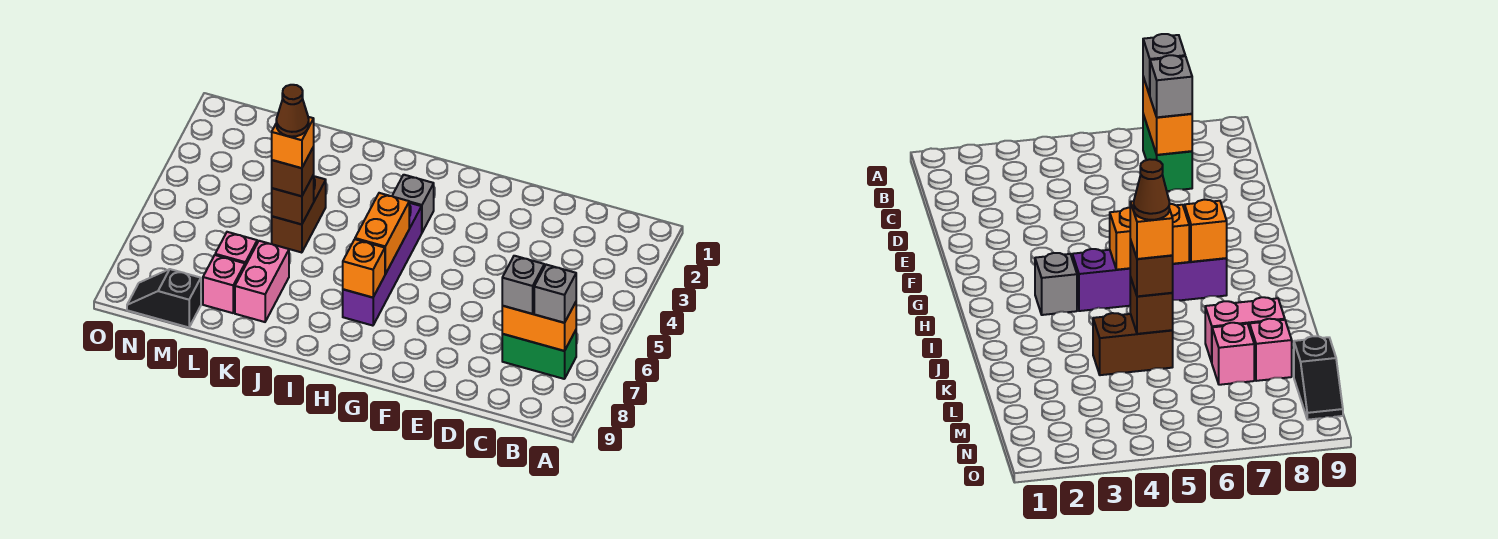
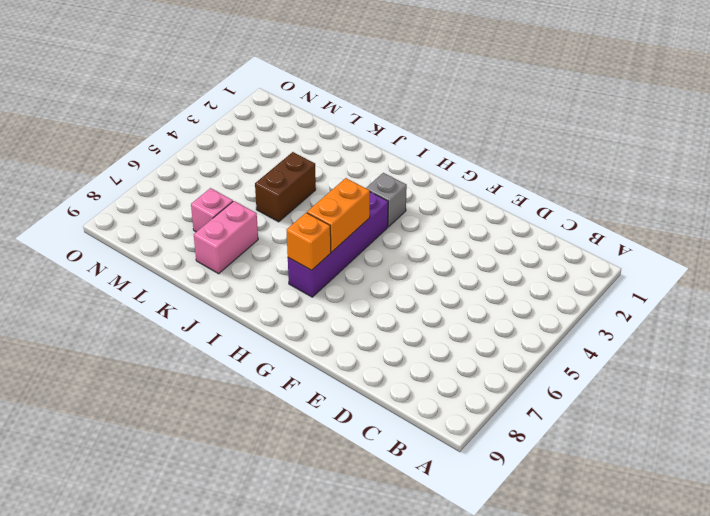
none -> green brick B7:C7 level 1
none -> pink brick L8 level 1
none -> black slope M9:N9 level 1 top M

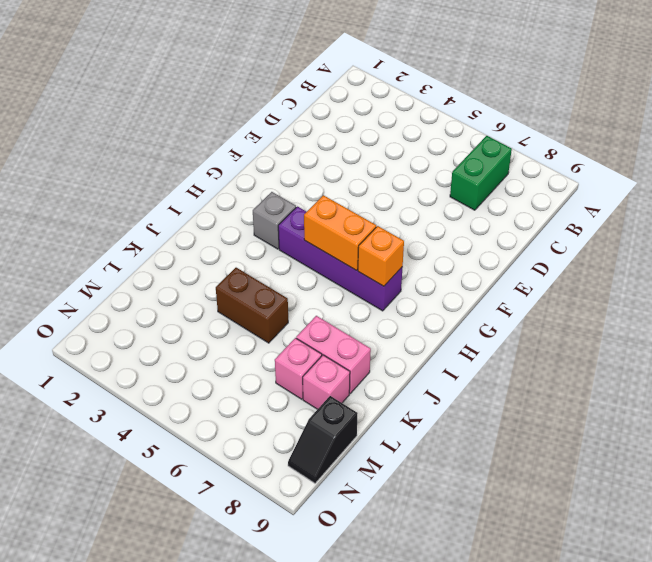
none -> orange brick B7:C7 level 2
none -> brown brick K5 level 2
none -> grey brick B7 level 3

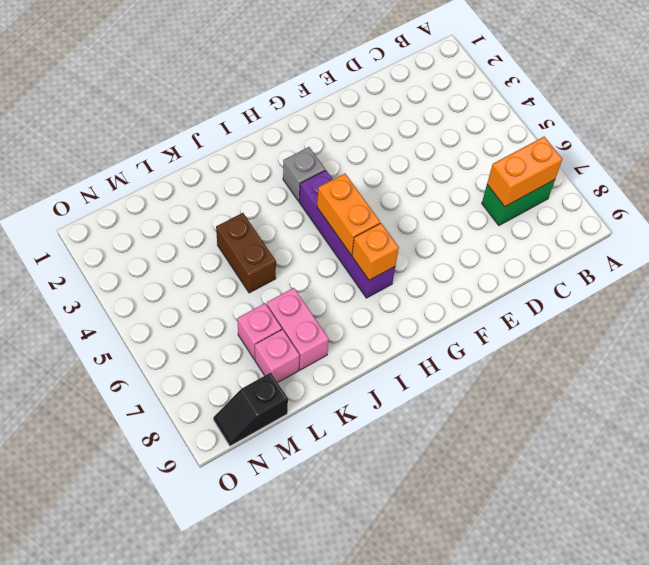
none -> brown brick K5 level 2
none -> grey brick B7 level 3
none -> grey brick C7 level 3

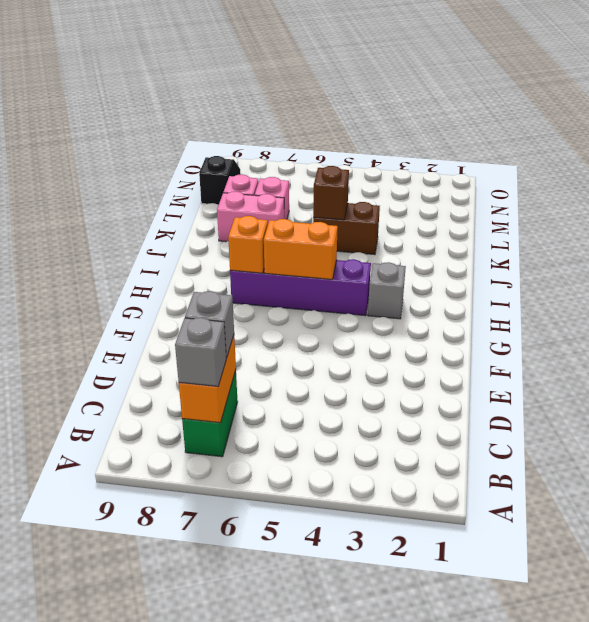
none -> brown brick K5 level 3
none -> orange brick K5 level 4
none -> brown cone K5 level 5

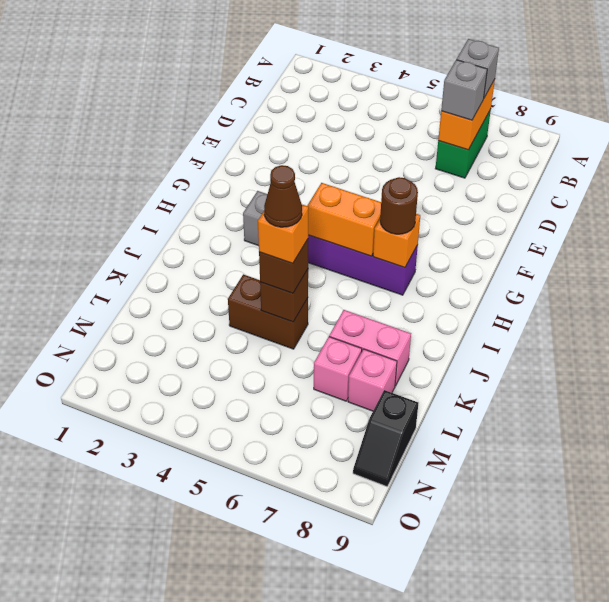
brown round brick H7 level 3 -> none

